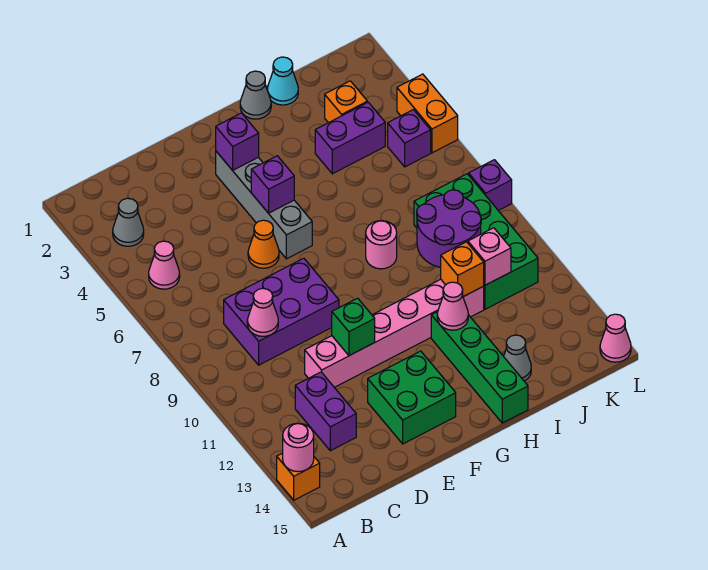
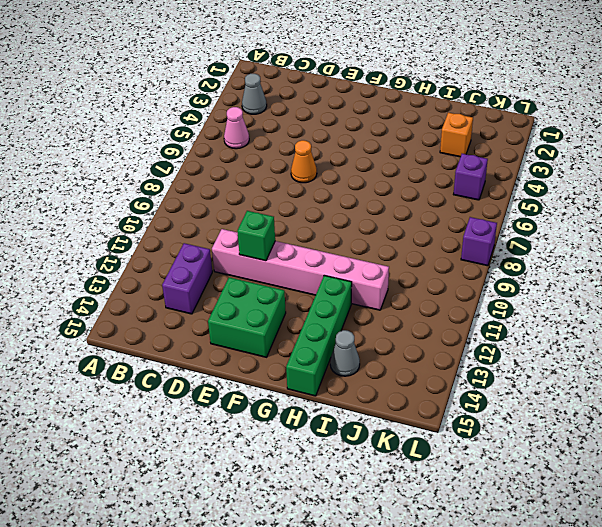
none -> orange brick A14 level 1
none -> purple brick C8:E9 level 1
none -> grey brick F3:F6 level 1
none -> grey cone H1 level 1

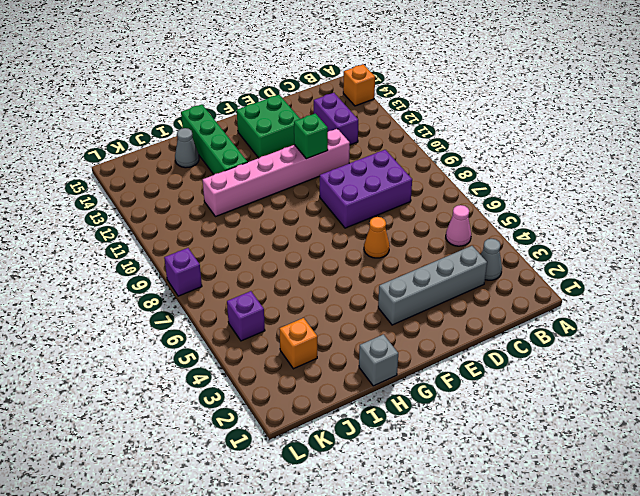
grey brick C3:F3 level 1 -> grey brick F3:F6 level 1
grey brick H1 level 1 -> grey cone H1 level 1
none -> pink round brick H8 level 1
none -> cyan cone I1 level 1
none -> purple brick I4:J4 level 1
none -> green brick J8:K11 level 1

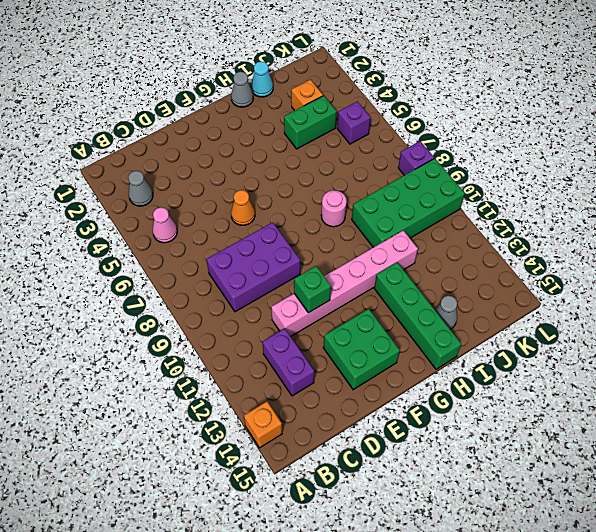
green brick I4:J4 level 1 -> purple brick I4:J4 level 1
green brick I9:L10 level 1 -> green brick J8:K11 level 1
none -> grey brick F3:F6 level 1
none -> orange brick L4:L5 level 1
none -> pink cone L15 level 1
none -> pink round brick A14 level 2

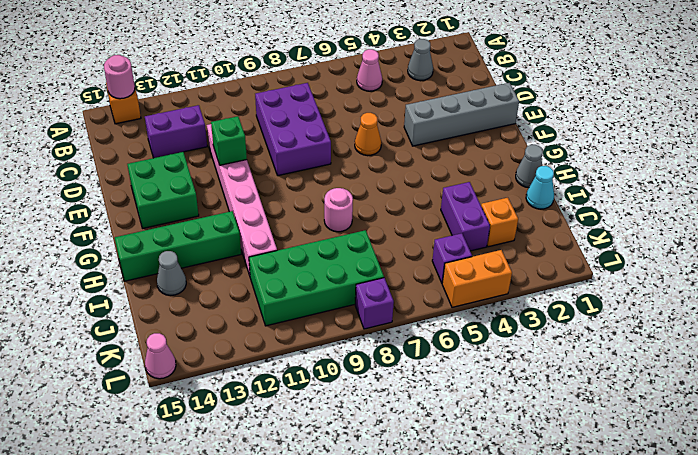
grey brick E1:E4 level 1 -> grey brick F3:F6 level 1
none -> pink cone C9 level 2
none -> purple brick F3 level 2
none -> purple brick F5 level 2
none -> pink cone H12 level 2

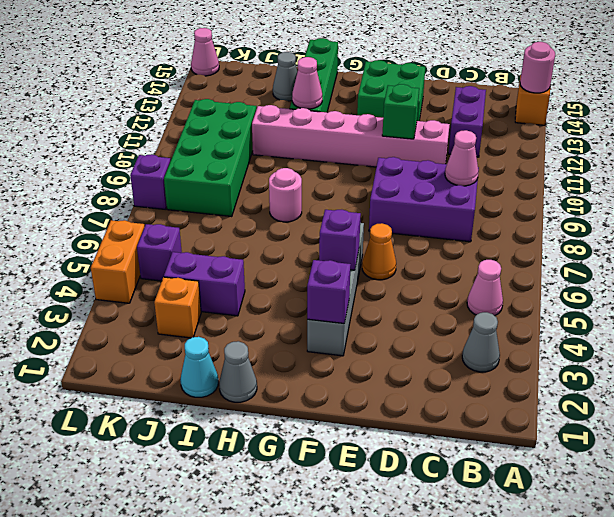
none -> purple round brick I9:J10 level 2
none -> orange brick I11 level 2
none -> pink brick J11 level 2

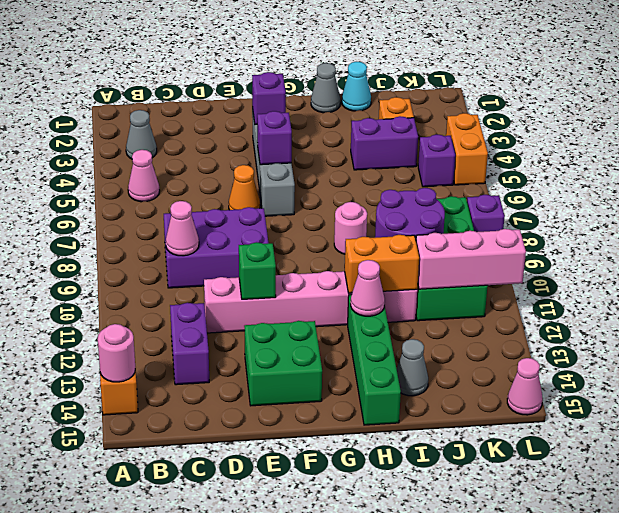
orange brick H11:I11 level 2 -> orange brick I11 level 2
pink brick J11:L11 level 2 -> pink brick J11 level 2

